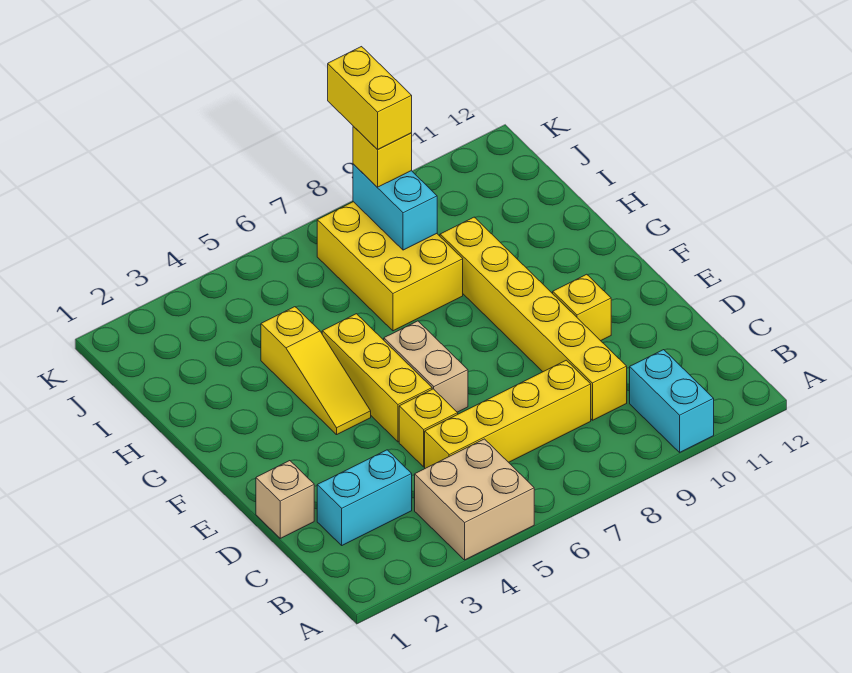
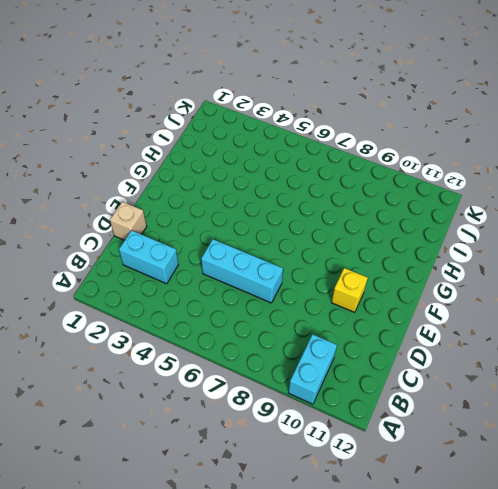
cyan brick D5:D7 level 1 -> yellow brick D5 level 1
none -> tan brick A4:B5 level 1
none -> yellow brick C5:C8 level 1
none -> yellow brick C9:H9 level 1

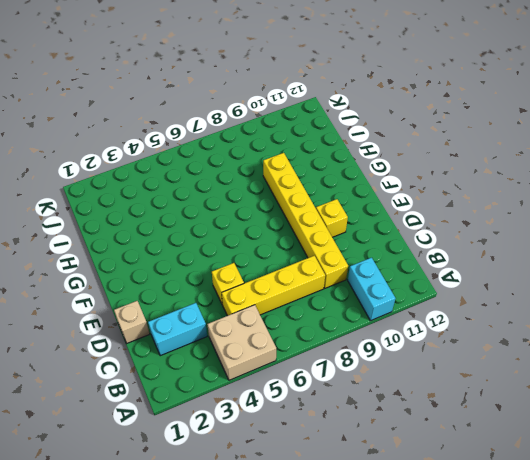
none -> yellow brick E5:G5 level 1
none -> tan brick E6:F6 level 1
none -> yellow slope F4:H4 level 1 top H

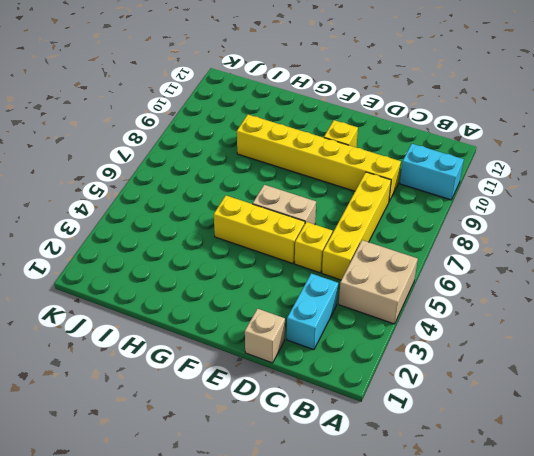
none -> yellow slope F4:H4 level 1 top H
none -> yellow brick H7:J8 level 1
none -> cyan brick I8:J8 level 2

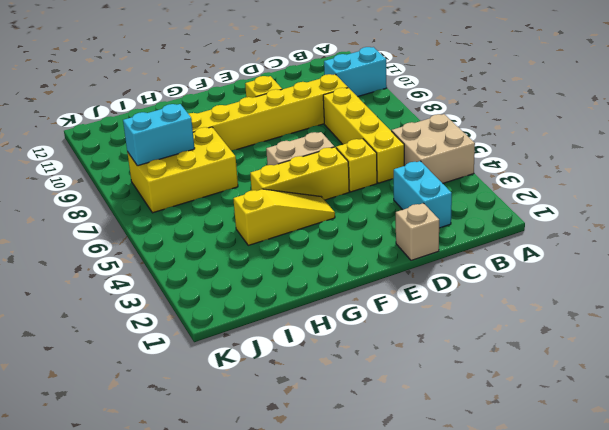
none -> yellow brick J8 level 3
none -> yellow brick J8:K8 level 4

